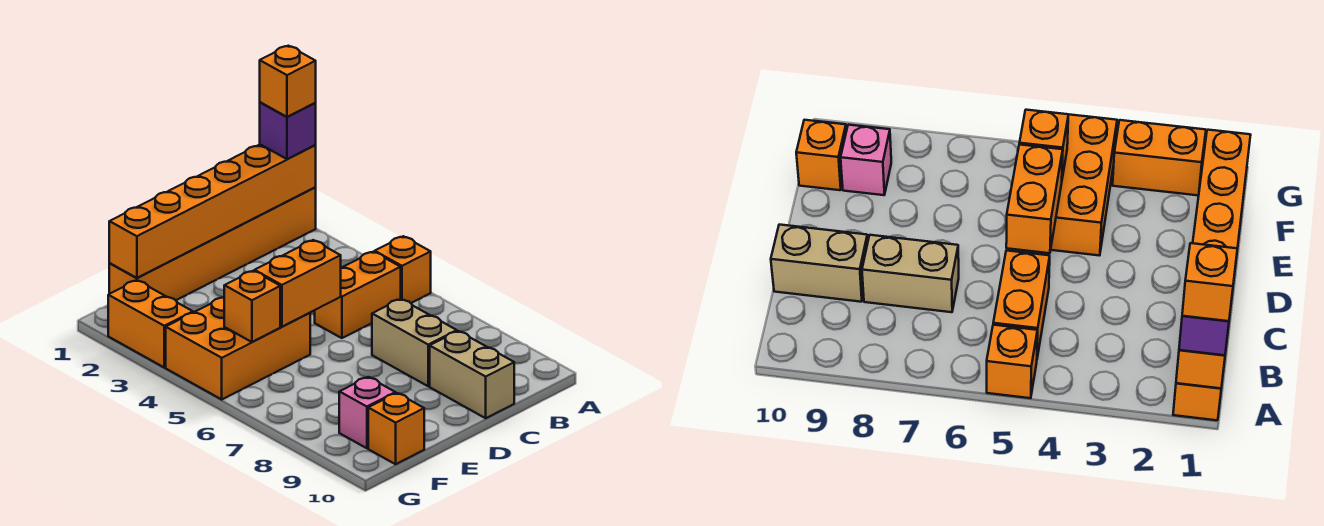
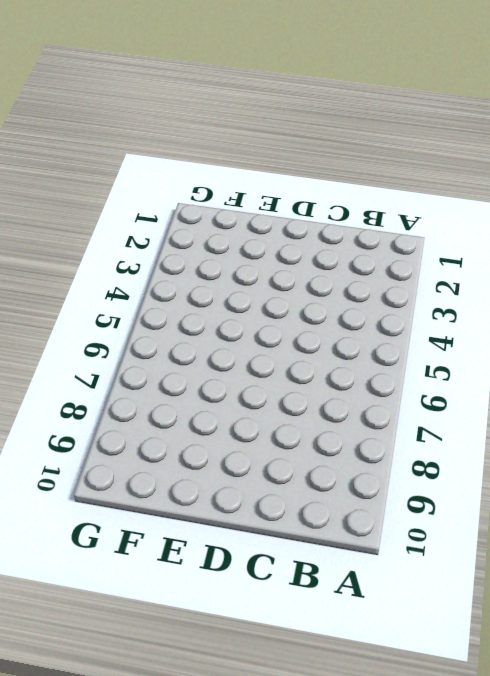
none -> orange brick A1:F1 level 1
none -> orange brick A5 level 1
none -> orange brick B5:C5 level 1

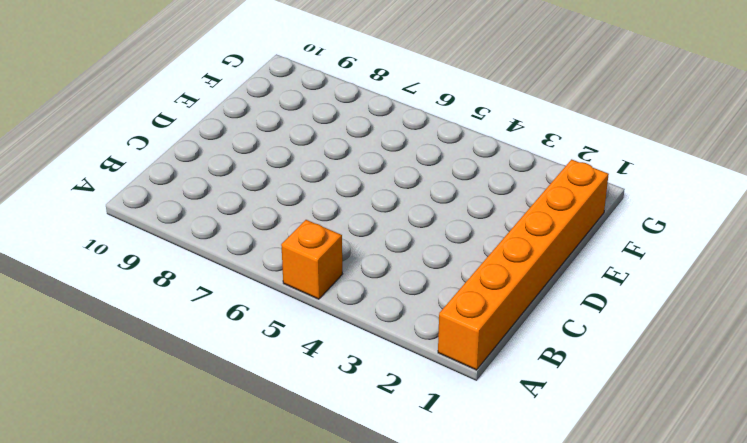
none -> orange brick B5:C5 level 1
none -> tan brick C7:C8 level 1
none -> tan brick C9:C10 level 1

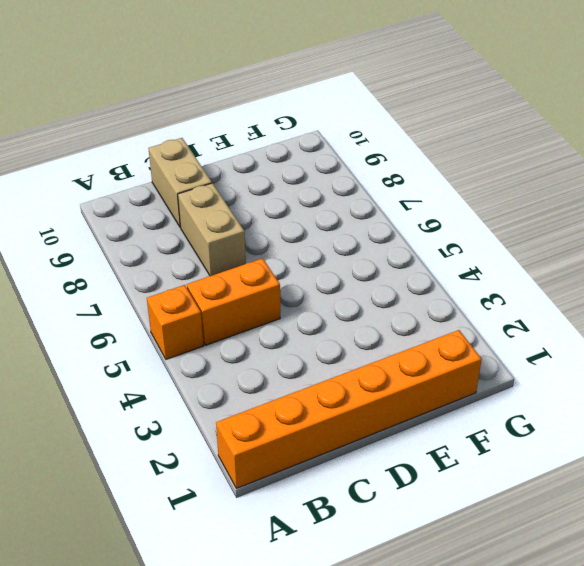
none -> orange brick E4:G5 level 1
none -> pink brick F9 level 1
none -> orange brick F10 level 1

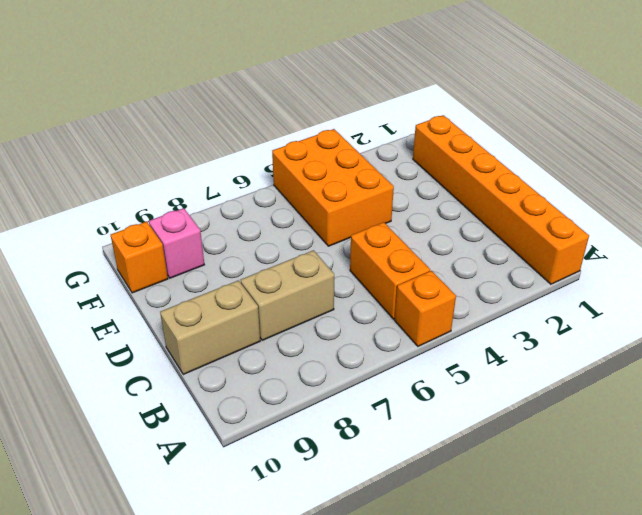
none -> orange brick G2:G3 level 1
none -> orange brick A1:F1 level 2
none -> orange brick D5:E5 level 2

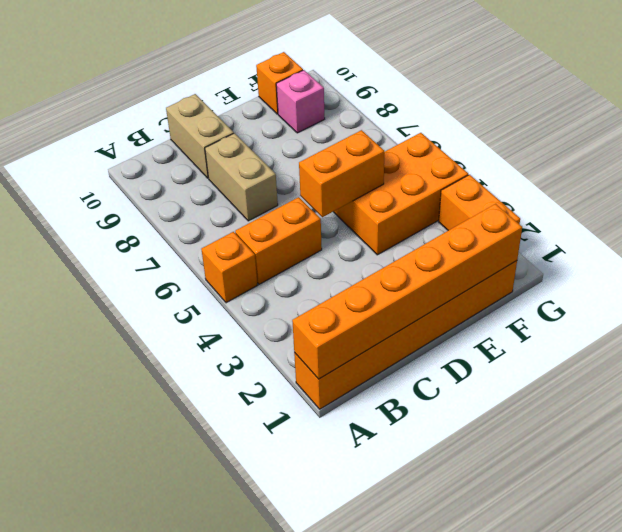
none -> orange brick F5 level 2
none -> purple brick A1 level 3
none -> orange brick A1 level 4

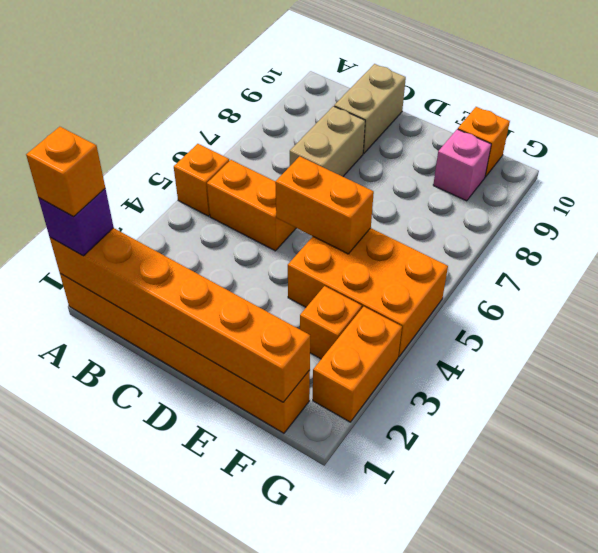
orange brick F3 level 1 -> orange brick F5 level 2

